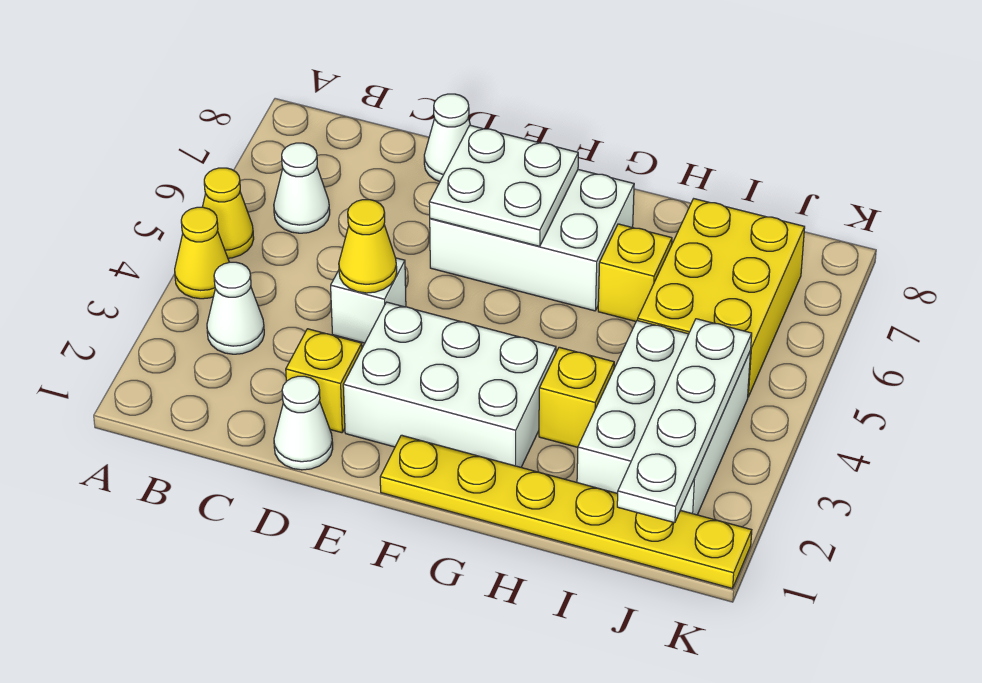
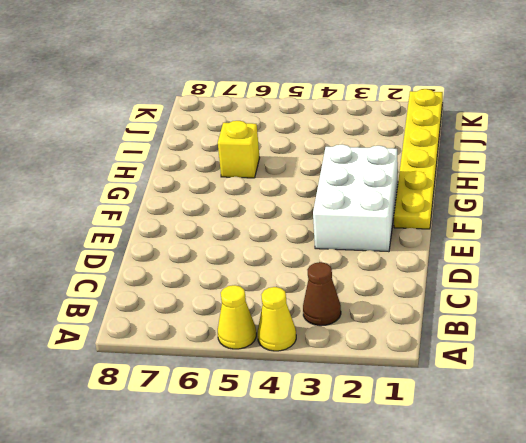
brown cone B3 level 1 -> white cone B3 level 1
none -> white cone B6 level 1
none -> white cone D1 level 1
none -> yellow brick D2 level 1

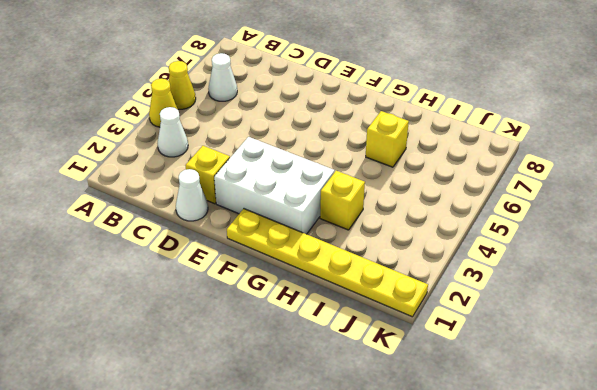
none -> white brick D4 level 1
none -> white cone D8 level 1
none -> white brick E6:G7 level 1

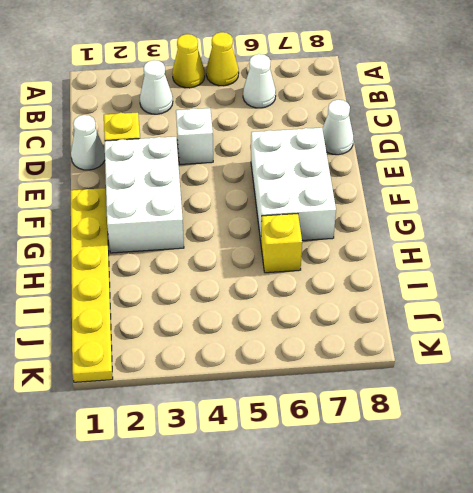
none -> yellow brick H3 level 1
none -> white brick I2:J4 level 1
none -> yellow brick I5:J7 level 1

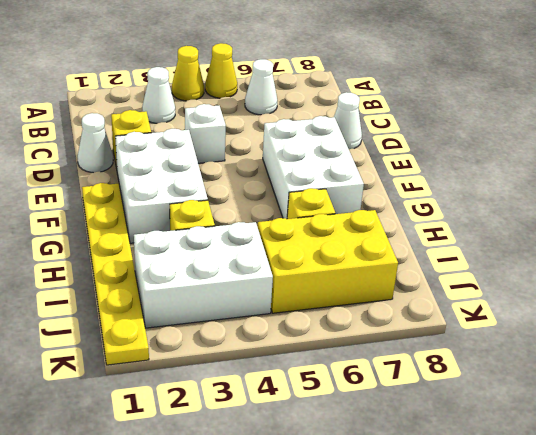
none -> yellow cone D4 level 2
none -> white plate E6:F7 level 2
none -> white plate J1:J4 level 2

